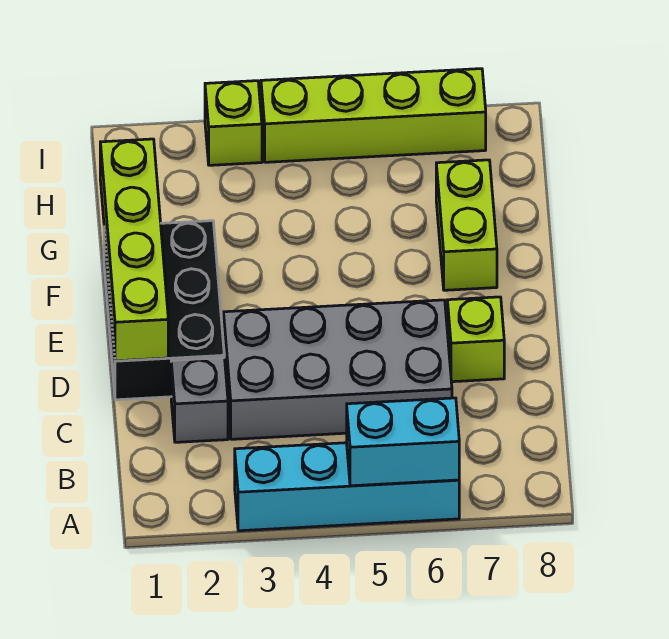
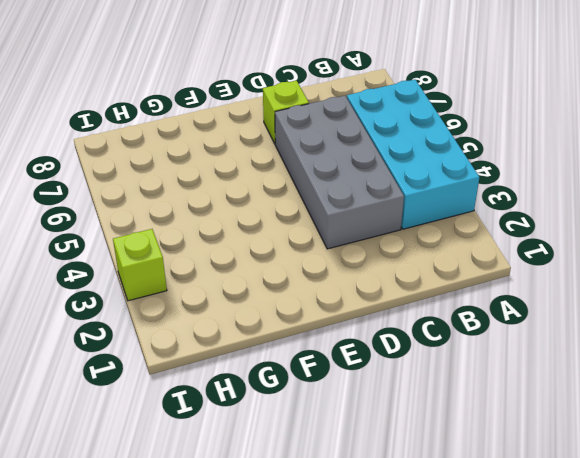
cyan brick A3:B6 level 1 -> cyan brick A3:A6 level 1
none -> grey brick C2 level 1
none -> black brick D1:F2 level 1

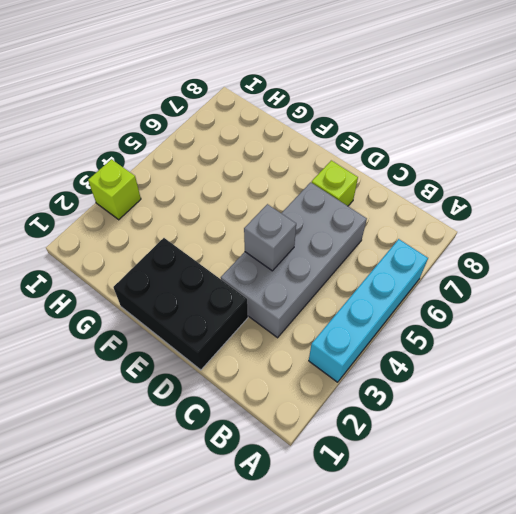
grey brick D4 level 2 -> grey brick C2 level 1
none -> lime brick F7:G7 level 1
none -> lime brick I4:I7 level 1

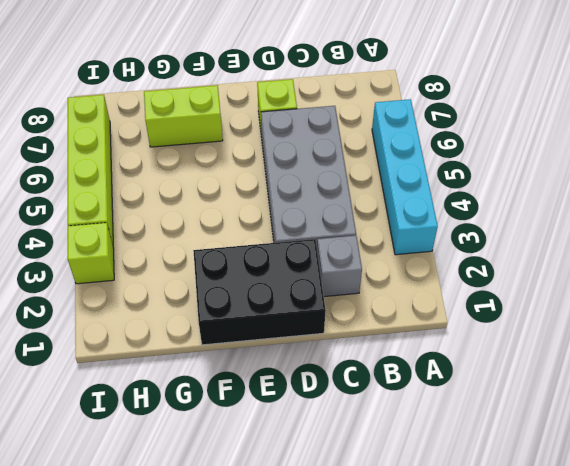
none -> cyan brick A5:A6 level 2
none -> lime brick D1:G1 level 2

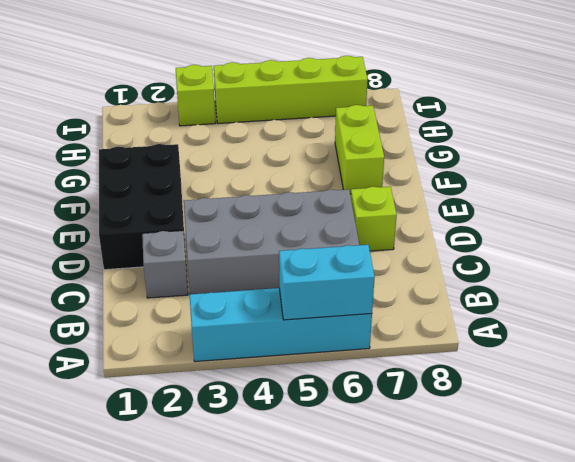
none -> lime brick D1:G1 level 2

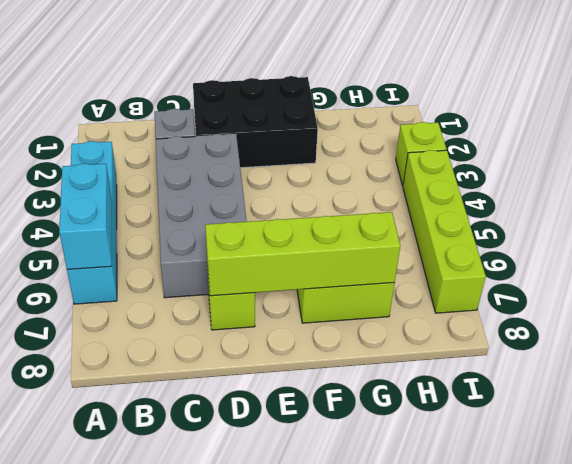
lime brick D7:G7 level 2 -> lime brick D1:G1 level 2

